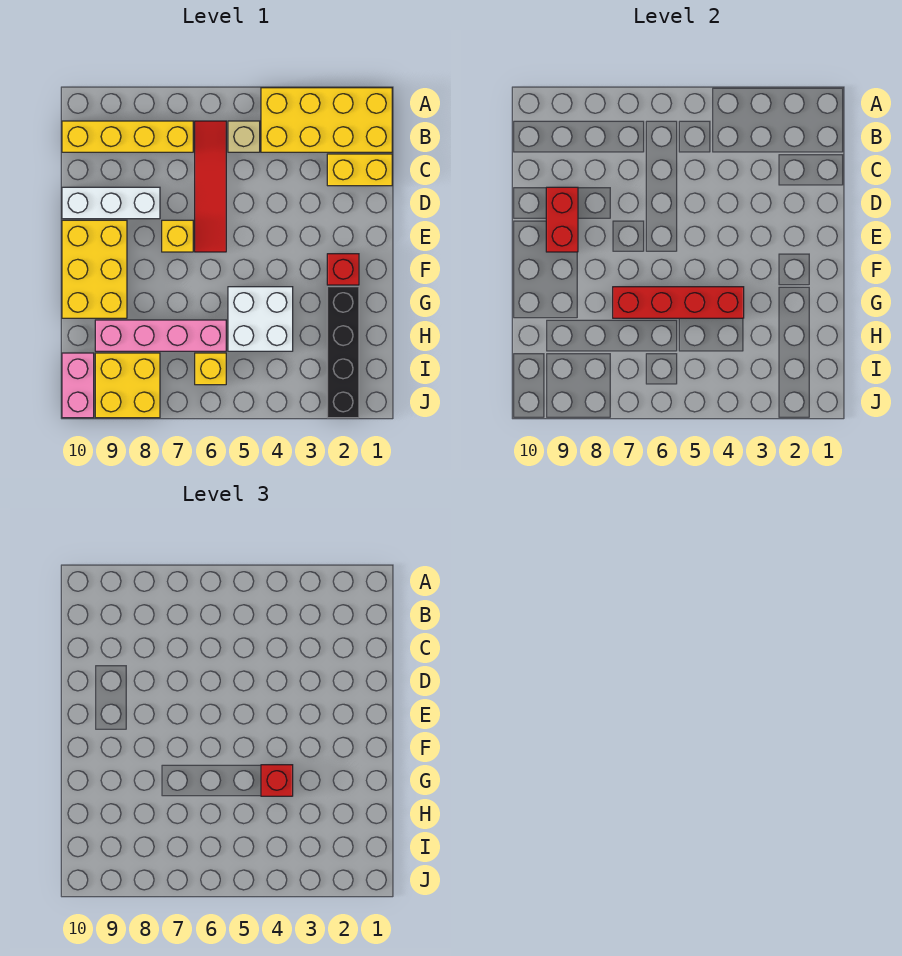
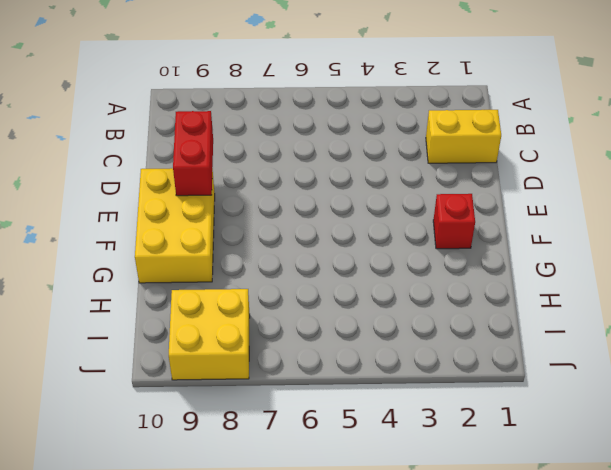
none -> yellow brick A1:B4 level 1
none -> tan brick B5 level 1
none -> red tile B6:E6 level 1

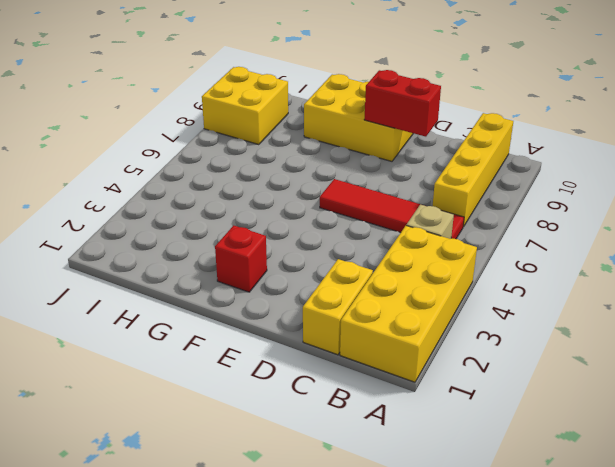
none -> white brick D8:D10 level 1
none -> yellow brick E7 level 1
none -> black brick G2:J2 level 1

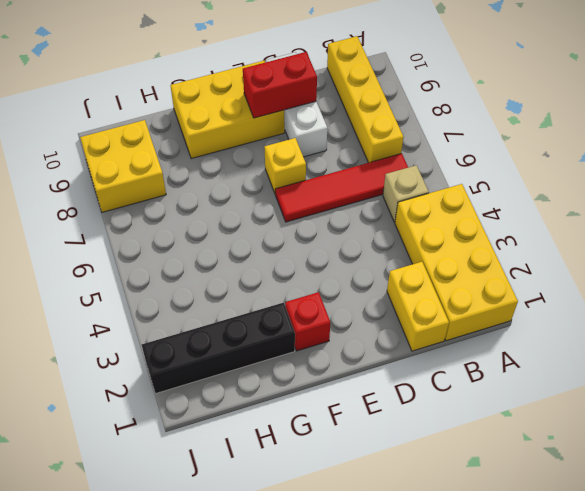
none -> white brick G4:H5 level 1
none -> pink brick H6:H9 level 1
none -> yellow brick I6 level 1

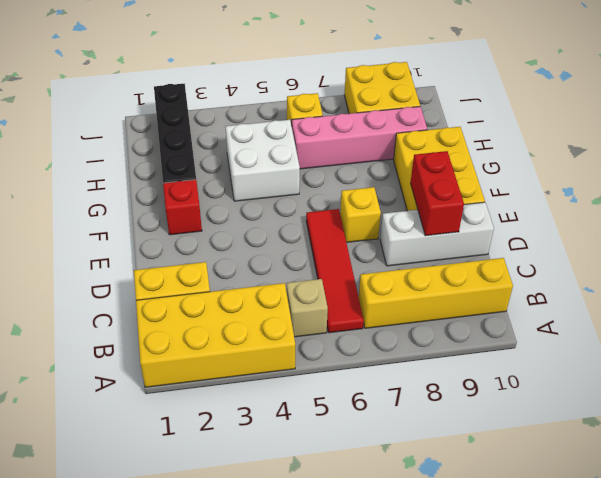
none -> pink brick I10:J10 level 1
none -> red brick G4:G7 level 2
none -> red brick G4 level 3

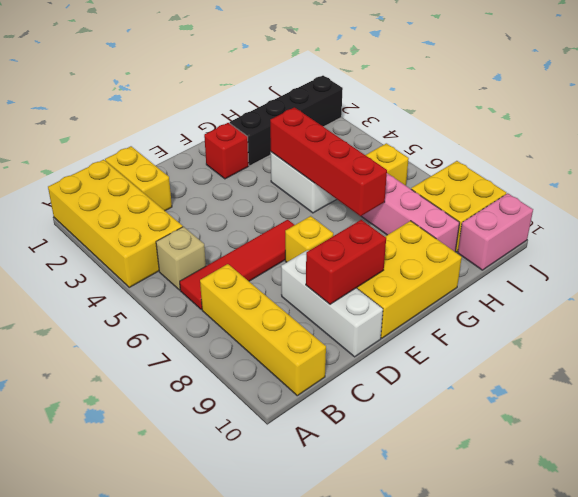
none -> red brick G4 level 3

